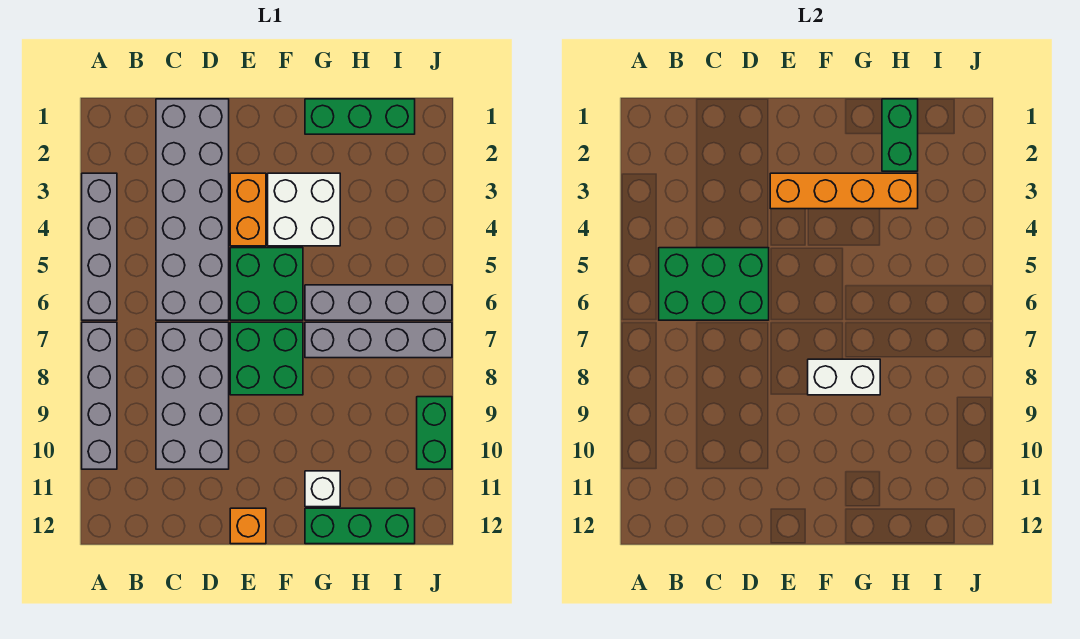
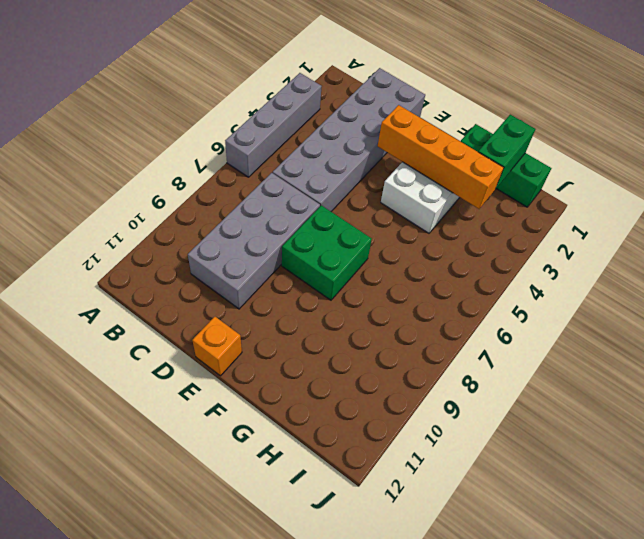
none -> grey brick A7:A10 level 1
none -> orange brick E3:E4 level 1
none -> green brick E5:F6 level 1

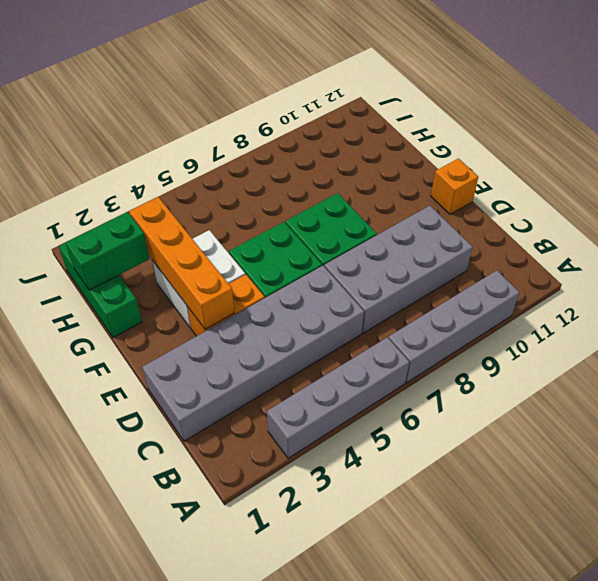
none -> grey brick G6:J6 level 1
none -> grey brick G7:J7 level 1
none -> white brick G11 level 1

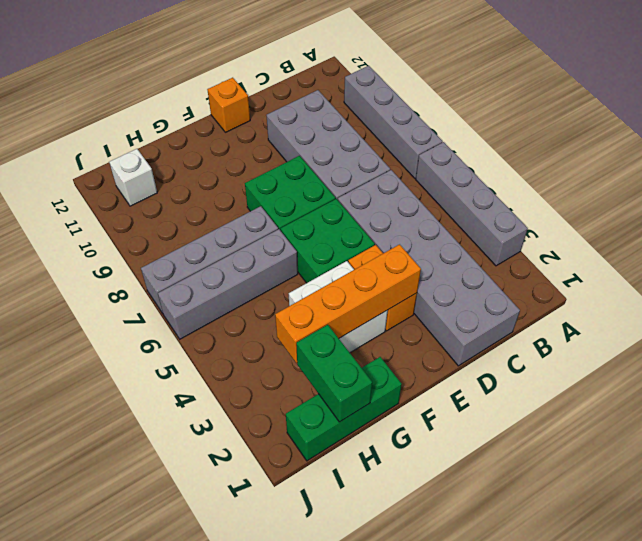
white brick I11 level 1 -> white brick G11 level 1
none -> green brick G12:I12 level 1
none -> green brick J9:J10 level 1
none -> green brick B5:D6 level 2

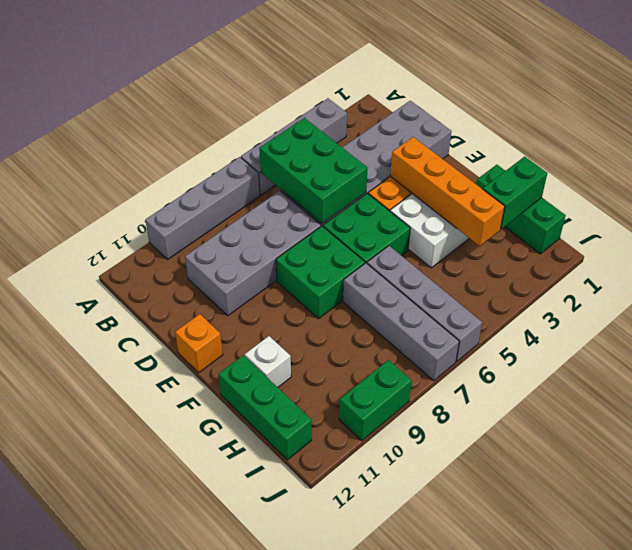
none -> white brick F8:G8 level 2

